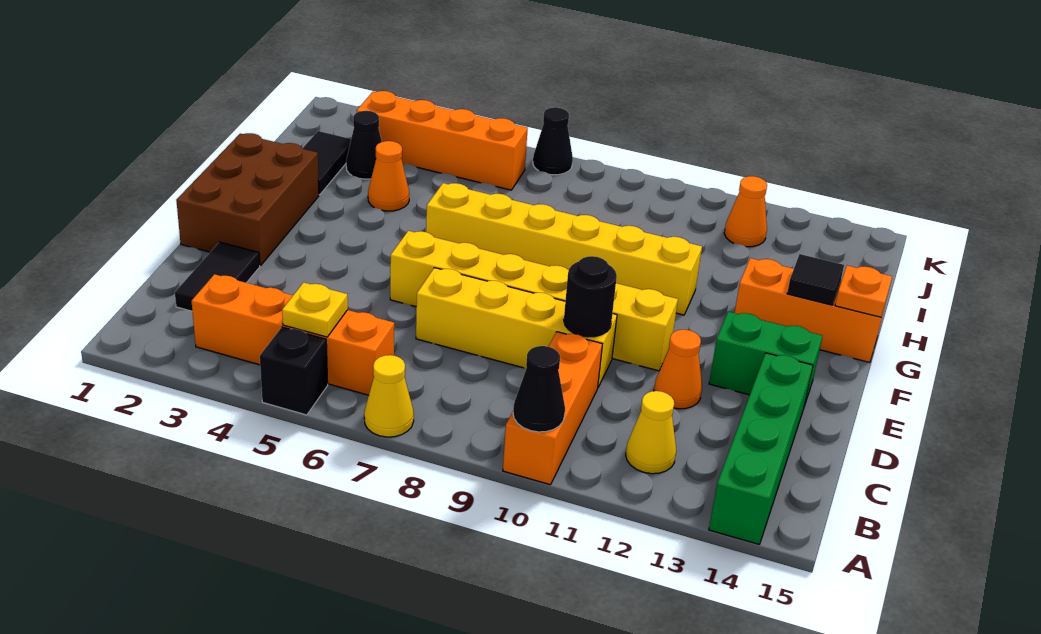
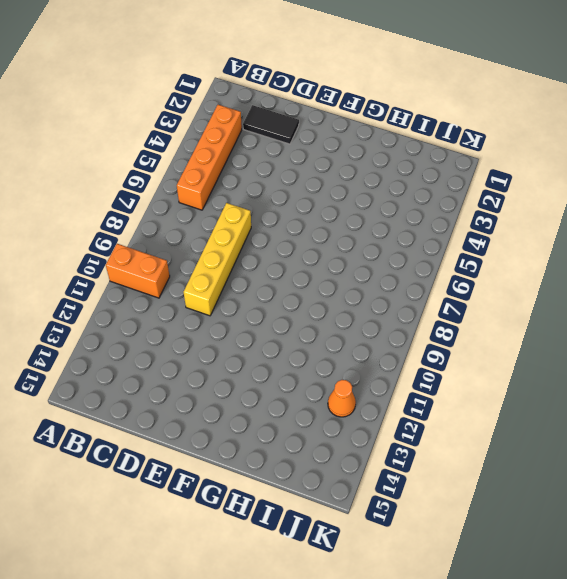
orange brick A10:B10 level 1 -> orange brick A10:C10 level 1
none -> black brick A5 level 1
none -> yellow cone A7 level 1
none -> green brick A14:D14 level 1

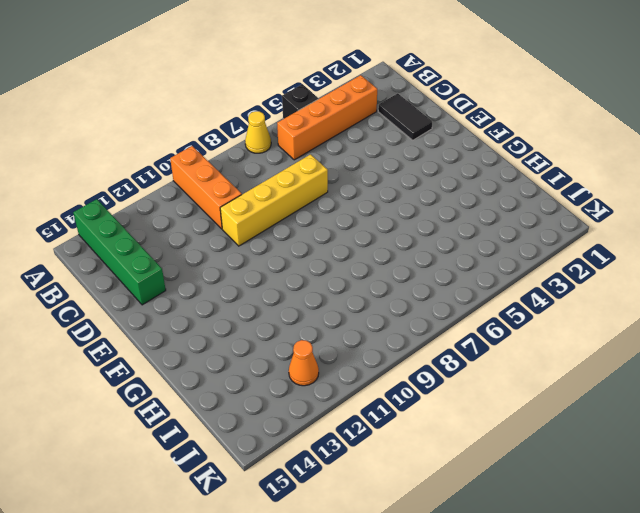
none -> yellow cone B12 level 1
none -> orange cone D12 level 1
none -> brown brick E1:G2 level 1

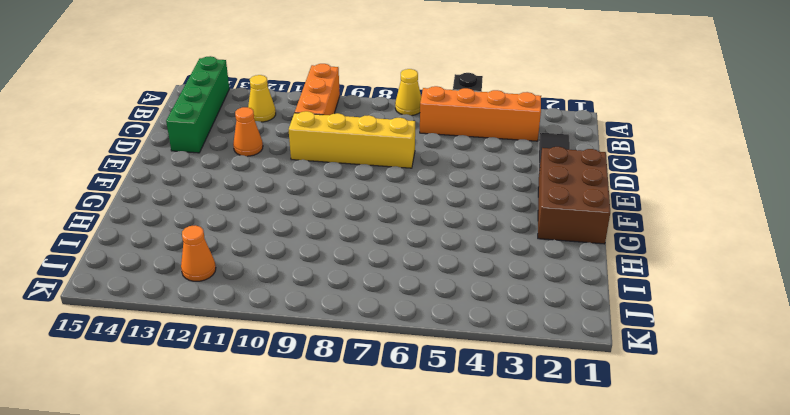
none -> yellow brick E6:E11 level 1
none -> green brick E13:E14 level 1
none -> yellow brick G6:G11 level 1

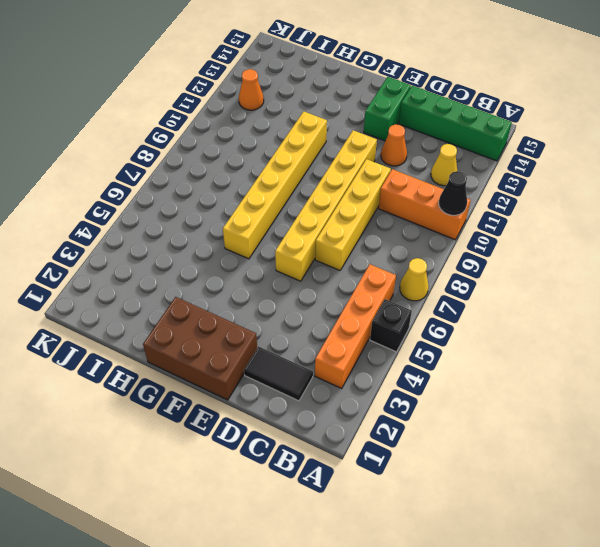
none -> orange brick G13:G15 level 1
none -> black tile H2:I2 level 1
none -> orange cone H4 level 1

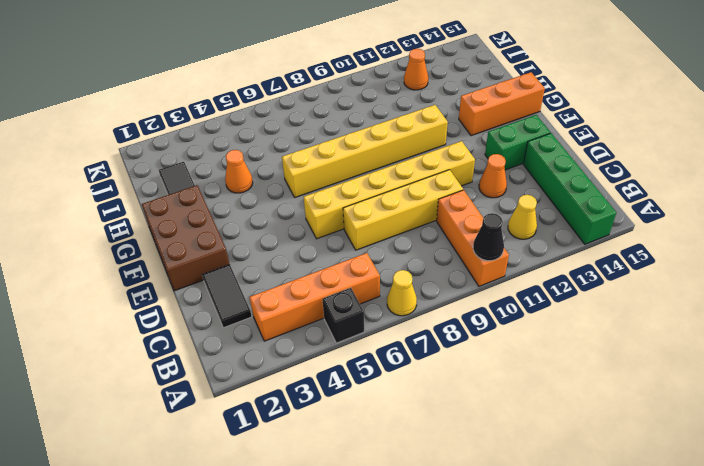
none -> black cone I3 level 1
none -> orange brick J3:J6 level 1
none -> black cone K7 level 1

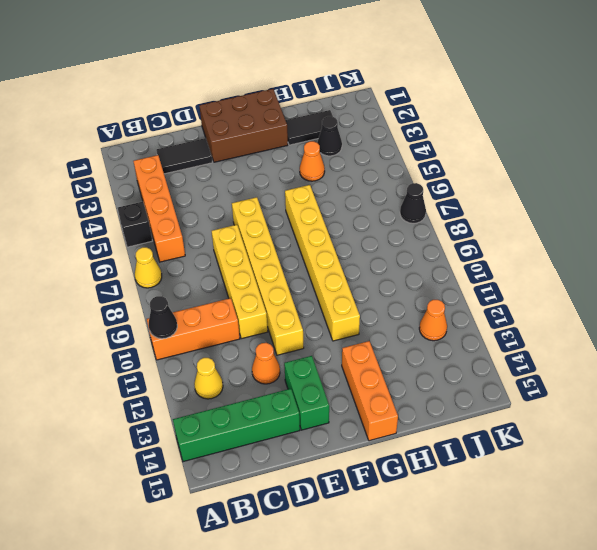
none -> orange brick J3:J6 level 1
none -> yellow plate B5 level 2
none -> black round brick D10 level 2

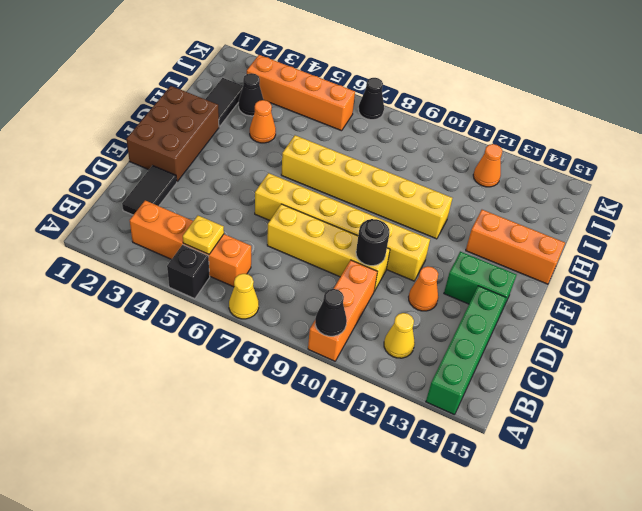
none -> black tile G14 level 2
none -> orange plate G15 level 2

